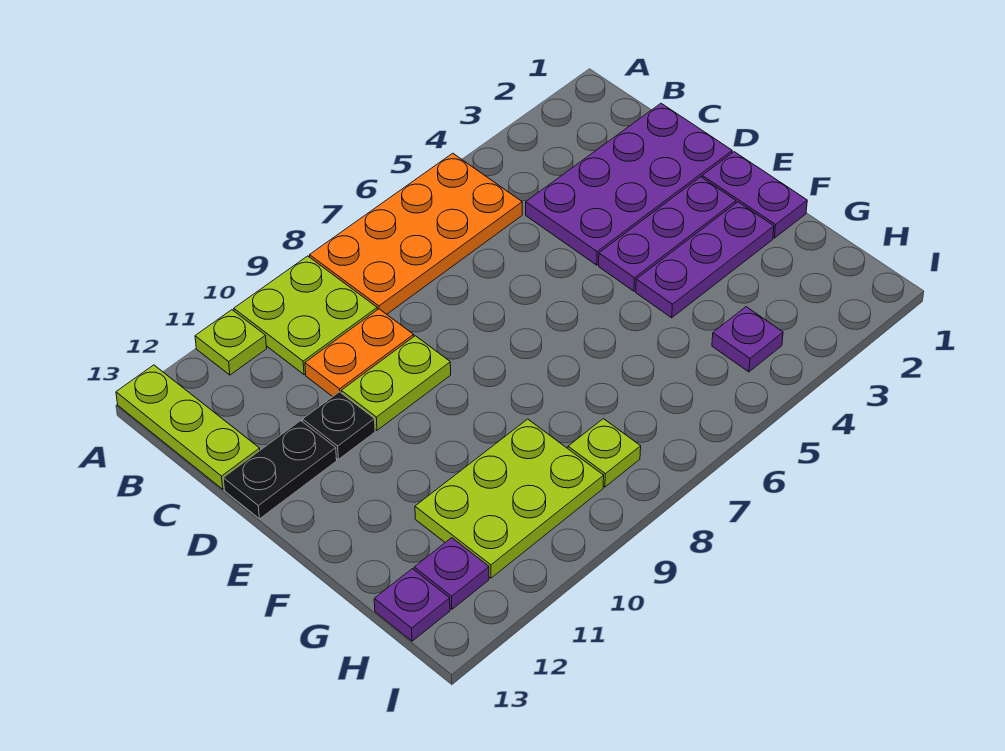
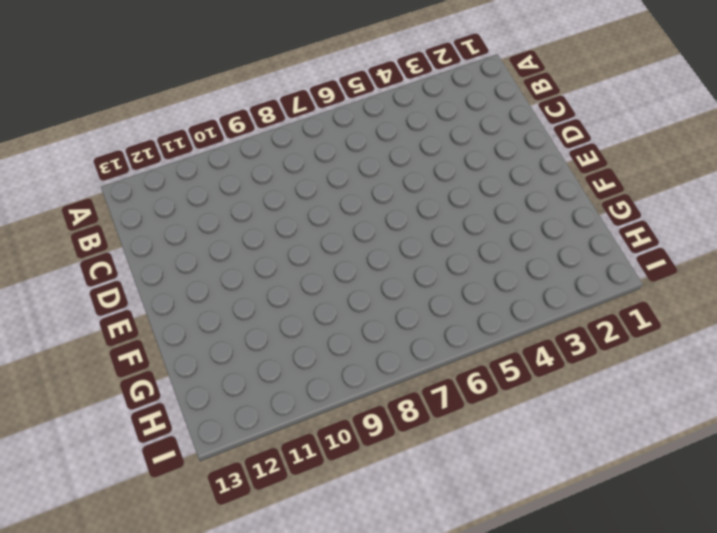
none -> orange plate A5:B8 level 1
none -> lime plate A9:B10 level 1
none -> lime plate A11 level 1

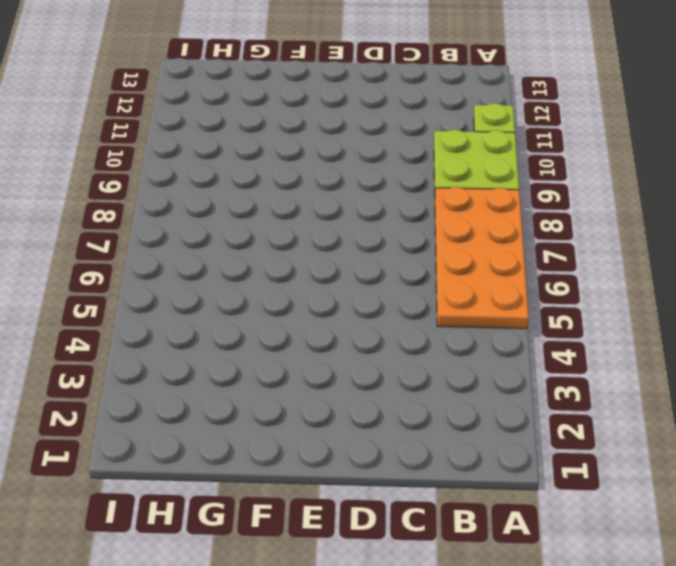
none -> lime plate A13:C13 level 1
none -> purple plate C1:D4 level 1
none -> orange plate C9:C10 level 1

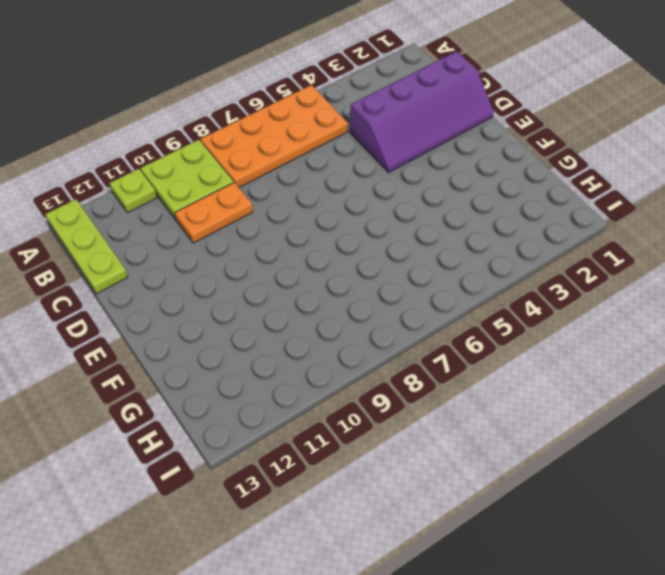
purple slope C1:D4 level 1 top C -> purple plate C1:D4 level 1
none -> lime plate D9:D10 level 1
none -> black plate D11 level 1
none -> black plate D12:D13 level 1

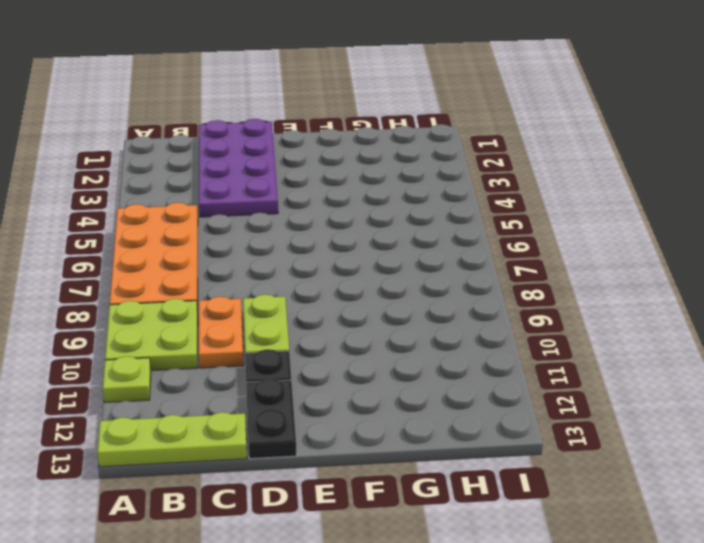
none -> purple plate E1:F1 level 1
none -> purple plate E2:E4 level 1
none -> purple plate F2:F4 level 1

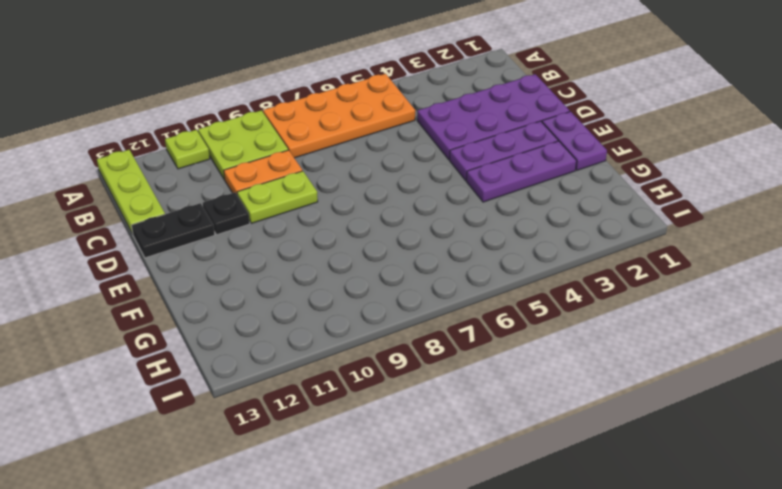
none -> lime plate G9:H11 level 1
none -> purple plate H4 level 1
none -> lime plate H8 level 1

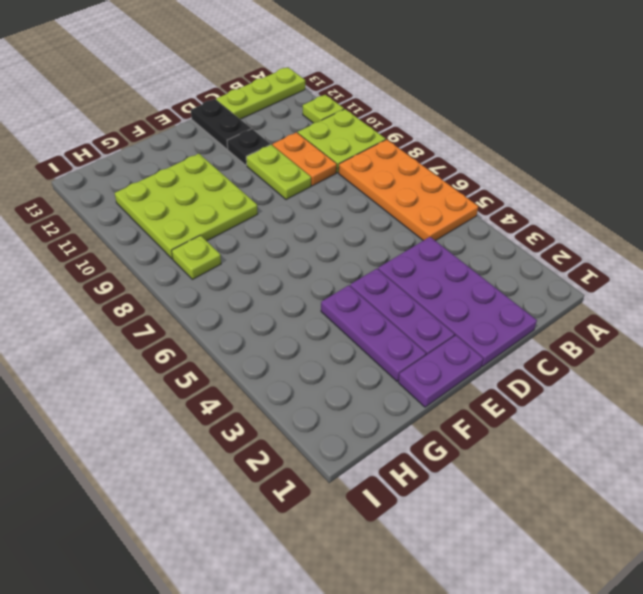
lime plate F9:H11 level 1 -> lime plate G9:H11 level 1
none -> purple plate H4 level 1
none -> purple plate H12 level 1
none -> purple plate H13 level 1

